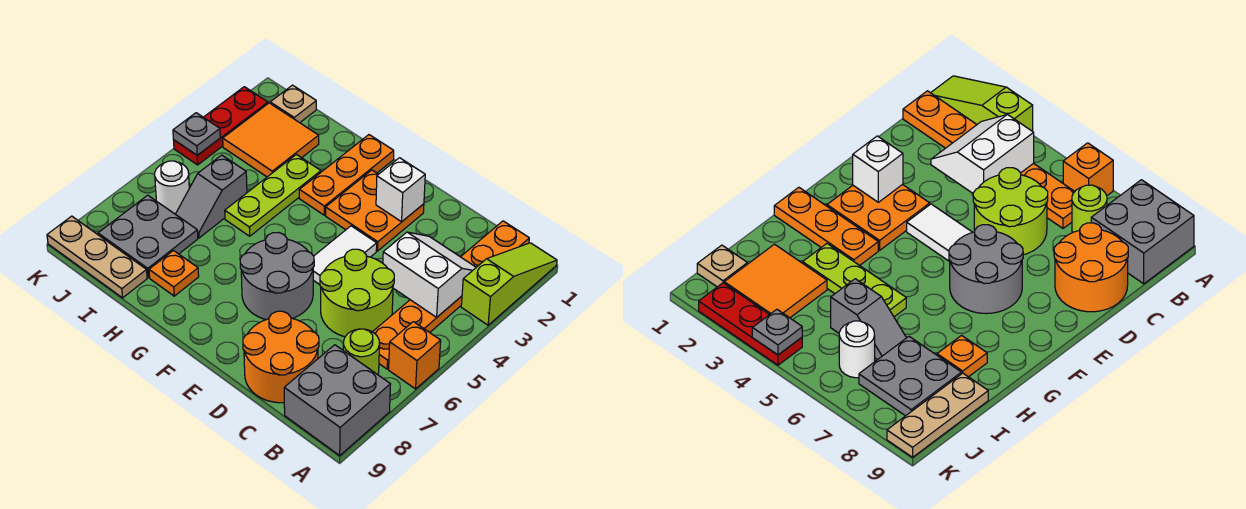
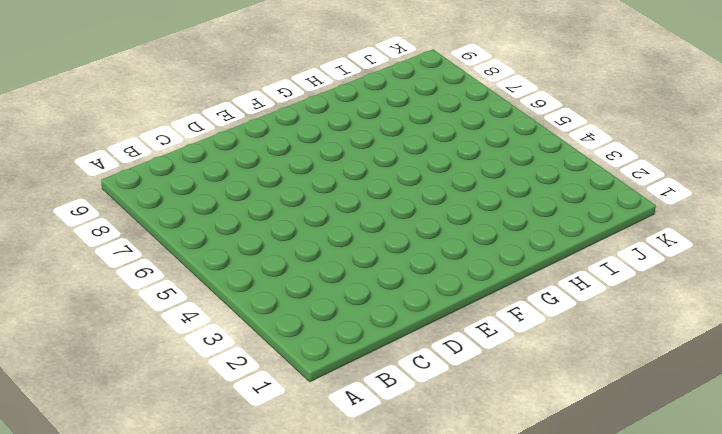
none -> lime slope A1:A3 level 1 top 3
none -> orange brick A6 level 1
none -> grey brick A8:B9 level 1

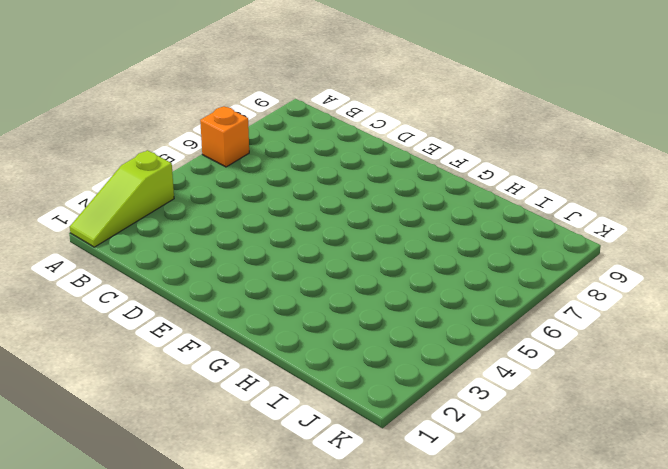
none -> grey brick A8:B9 level 1
none -> orange plate B1:B6 level 1
none -> lime round brick B7 level 1

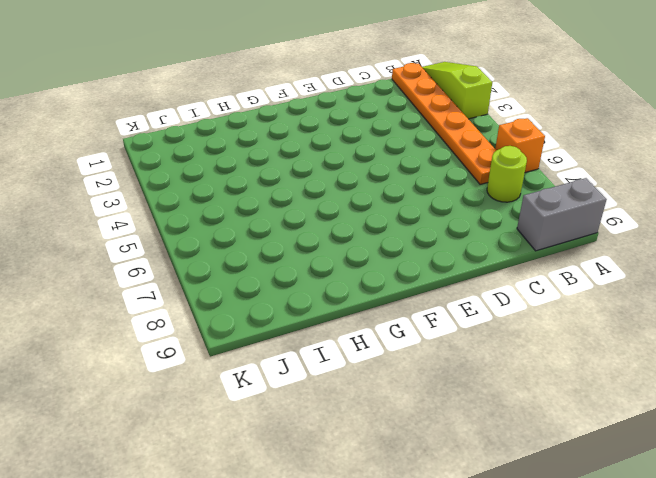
grey brick A9:B9 level 1 -> grey brick A8:B9 level 1
none -> lime round brick C5:D6 level 1
none -> orange round brick C8:D9 level 1
none -> orange plate E2:F3 level 1

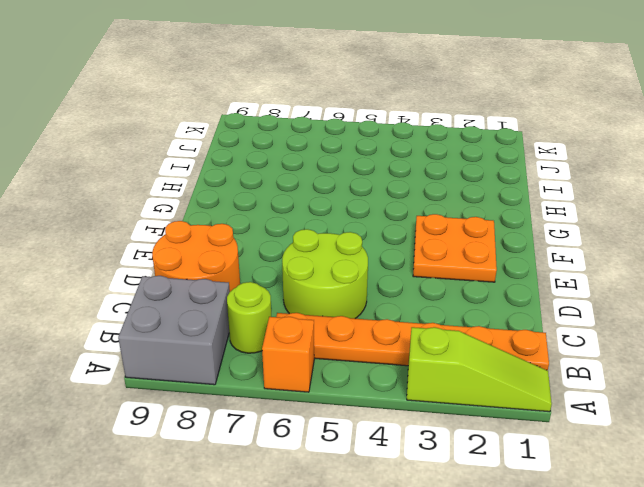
none -> white tile E4:E5 level 1
none -> grey round brick E6:F7 level 1
none -> orange plate G1:G3 level 1

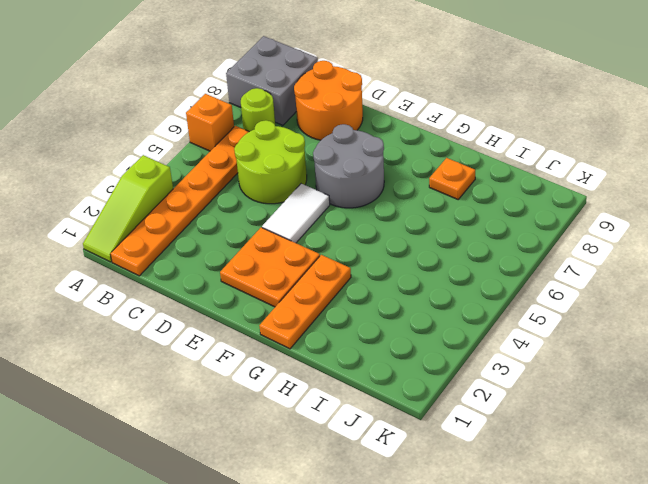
none -> lime plate H3:H5 level 1
none -> orange tile I2:J3 level 1
none -> grey slope I5:I6 level 1 top 5

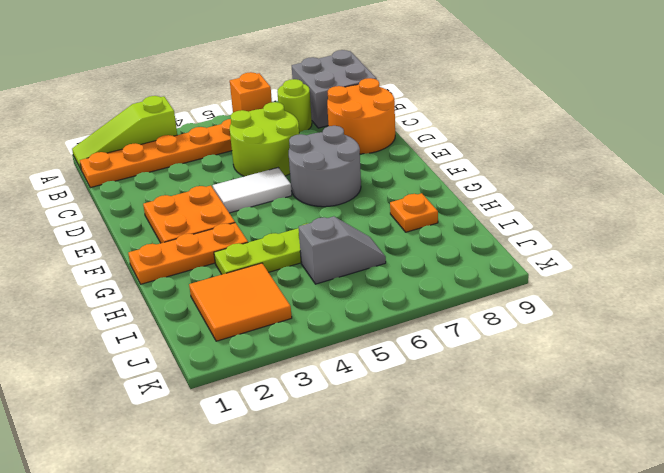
none -> grey plate I7:J8 level 1
none -> tan plate I9:K9 level 1
none -> tan plate J1 level 1

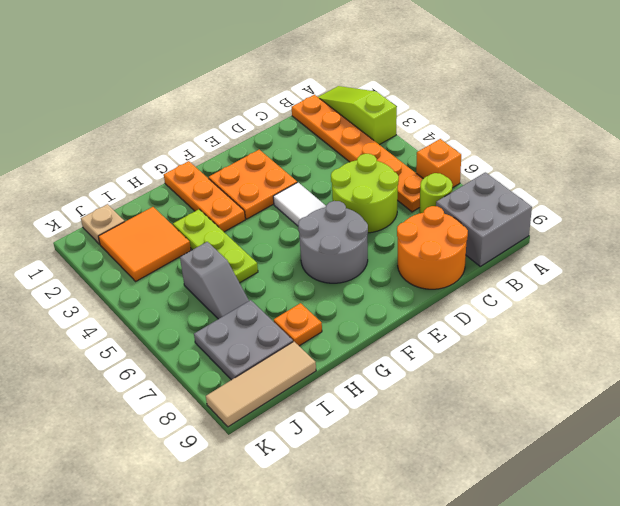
tan tile I9:K9 level 1 -> tan plate I9:K9 level 1
none -> white round brick J6 level 1
none -> red plate K2:K4 level 1
none -> white slope B3:C4 level 2 top 4

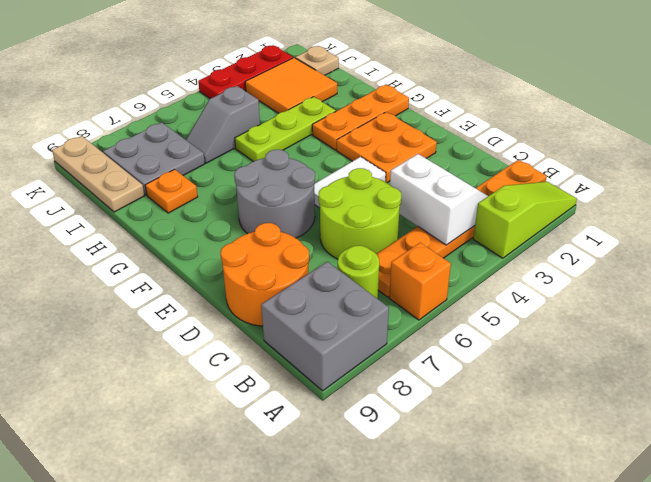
none -> white round brick J6 level 1
none -> white brick E2 level 2
none -> grey plate K4 level 2

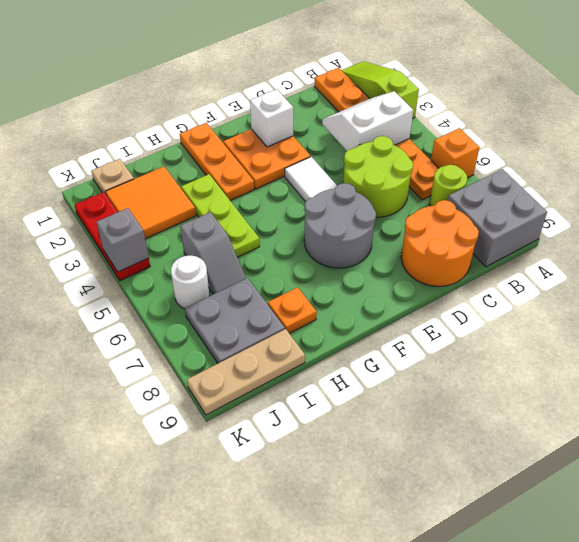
grey brick K4 level 2 -> grey plate K4 level 2

